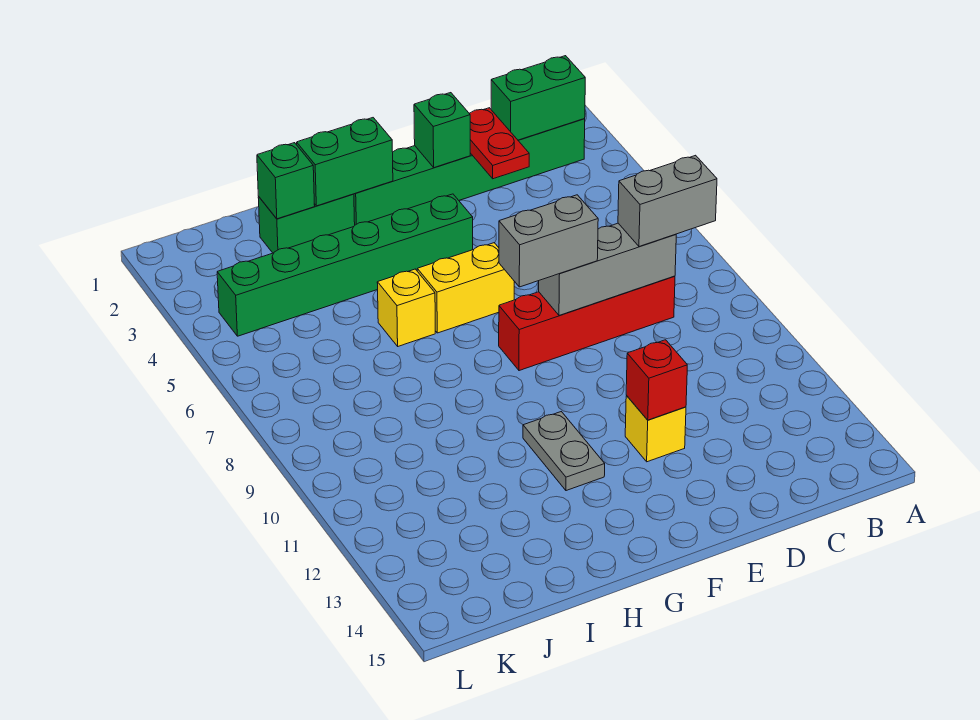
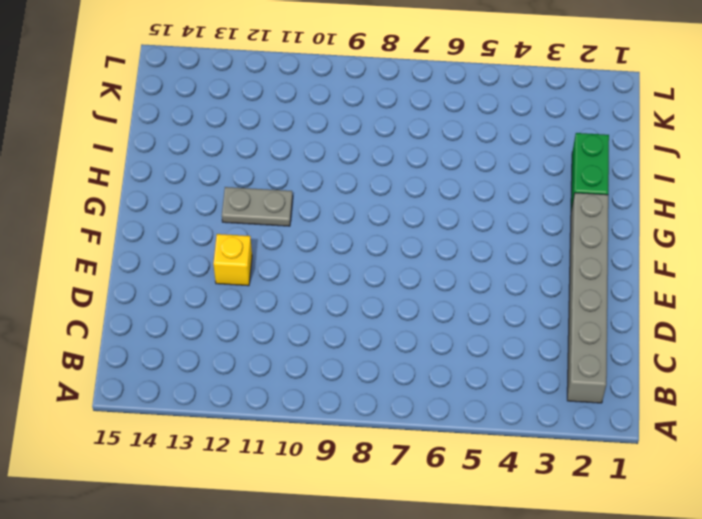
grey brick B2:G2 level 1 -> green brick B2:G2 level 1
none -> red brick C8:F8 level 1
none -> green brick F4:K4 level 1
none -> yellow brick F6:G6 level 1

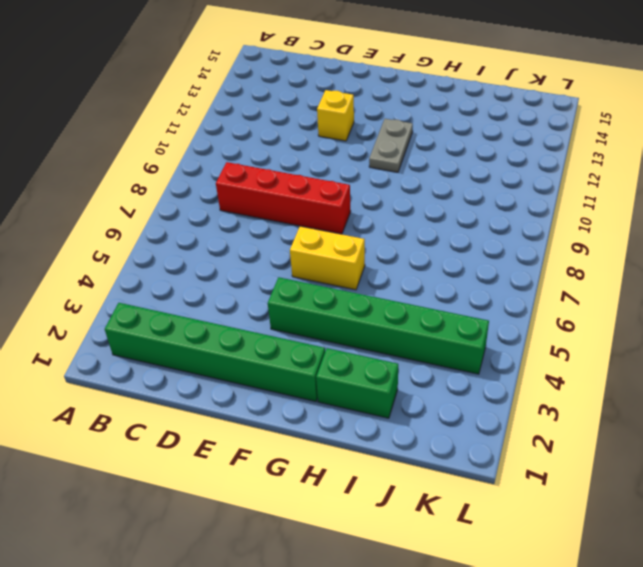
none -> yellow brick H6 level 1
none -> green brick B2:C2 level 2
none -> grey brick C8:E8 level 2

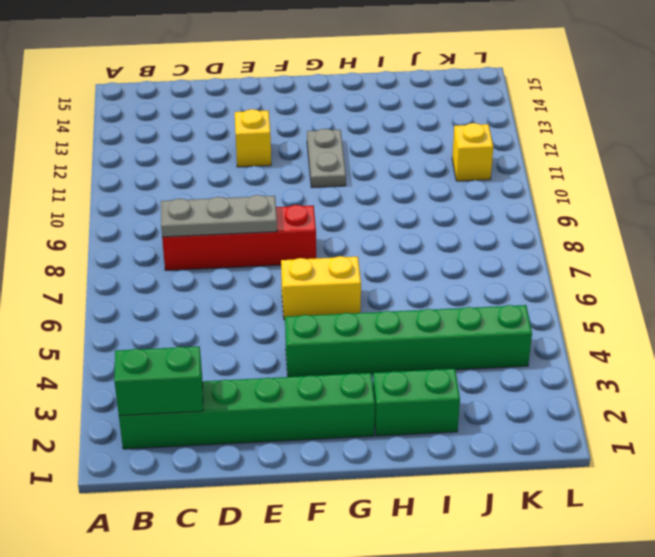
grey plate C8:E8 level 2 -> grey brick C8:E8 level 2
yellow brick K11 level 1 -> yellow brick H6 level 1
none -> red plate D2:D3 level 2
none -> green brick E2 level 2
none -> red brick E12 level 2

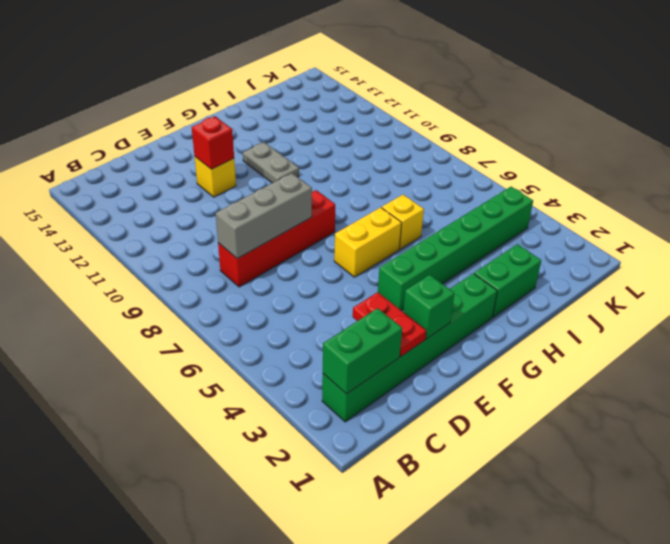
none -> green brick G2:H2 level 2
none -> green brick I2 level 2
none -> grey brick B8:C8 level 3

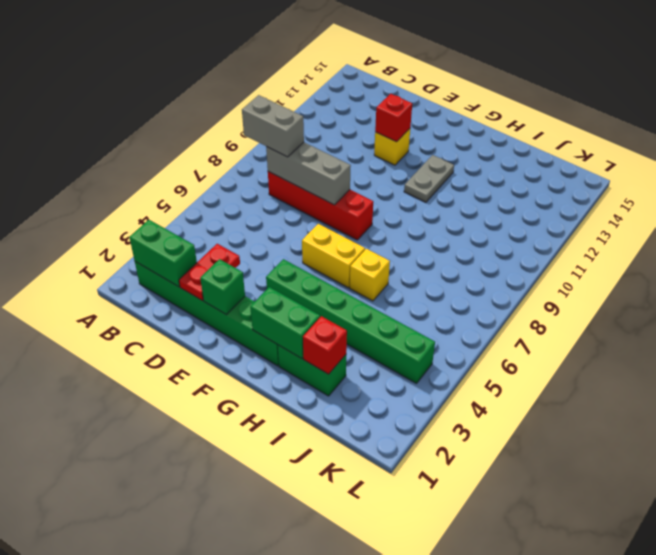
red brick I2 level 2 -> green brick I2 level 2
none -> grey brick E8:F8 level 3

